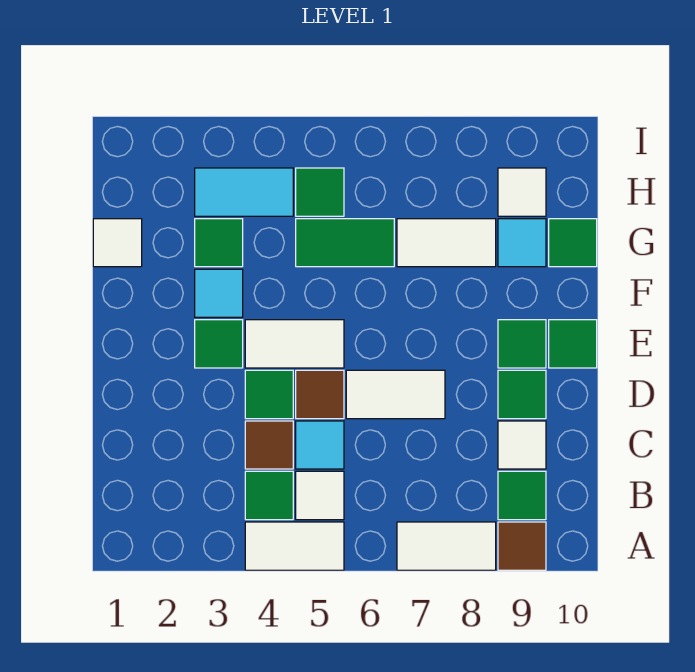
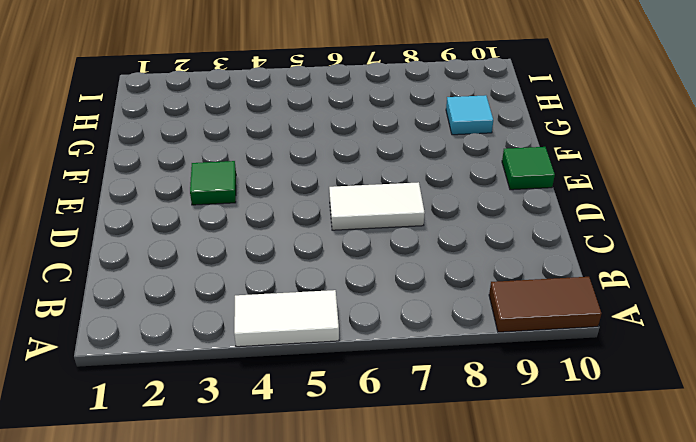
brown tile A9:A10 level 1 -> brown tile A9 level 1
none -> white tile A7:A8 level 1
none -> green tile B4 level 1
none -> white tile B5 level 1

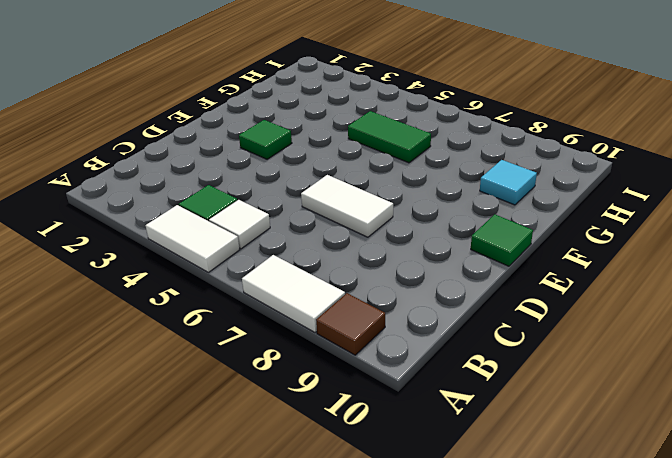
none -> green tile B9 level 1
none -> brown tile C4 level 1
none -> cyan tile C5 level 1

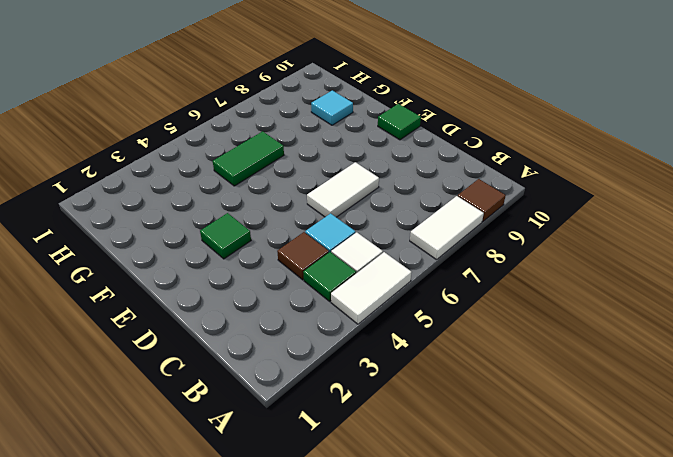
none -> green tile B9 level 1
none -> white tile C9 level 1
none -> green tile D4 level 1

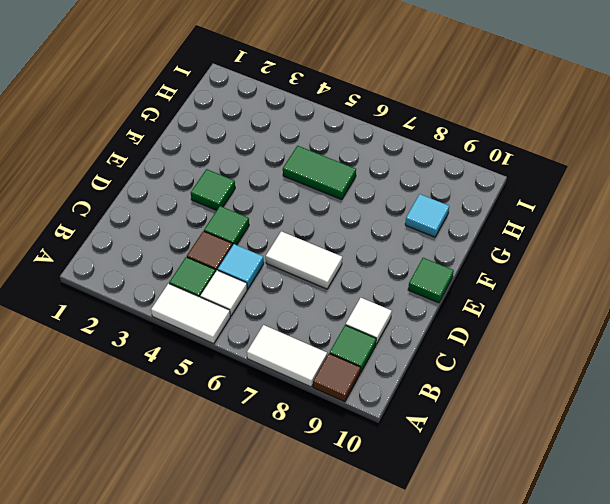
none -> brown tile D5 level 1
none -> green tile D9 level 1
none -> white tile E4:E5 level 1

